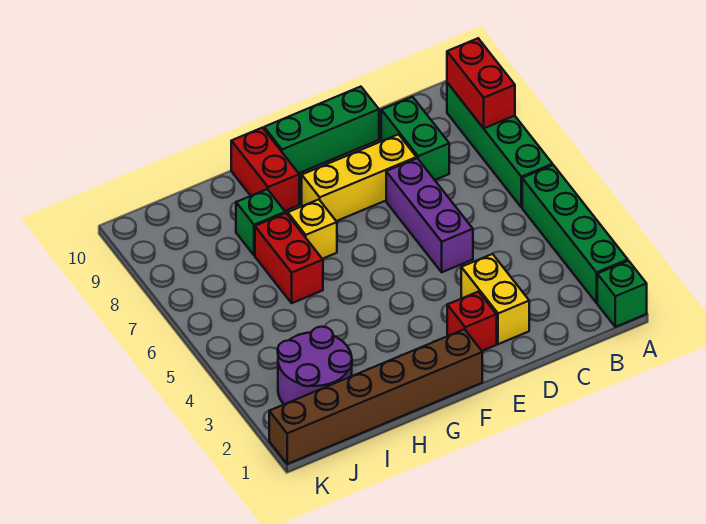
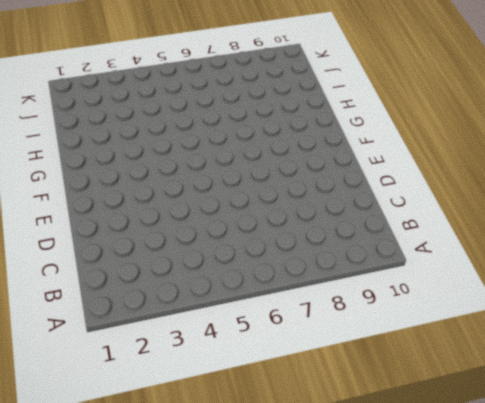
none -> green brick A1 level 1
none -> green brick A2:A5 level 1
none -> green brick A6:A9 level 1

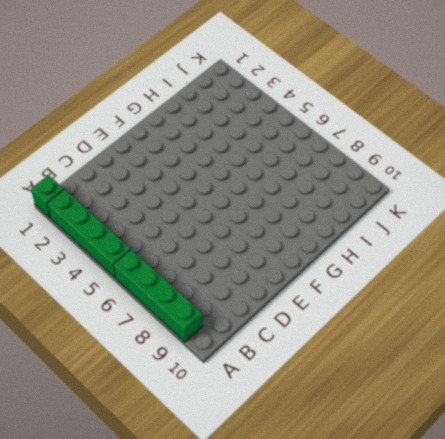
none -> green brick C8:C9 level 1
none -> yellow brick D2:D3 level 1
none -> purple brick D5:D7 level 1

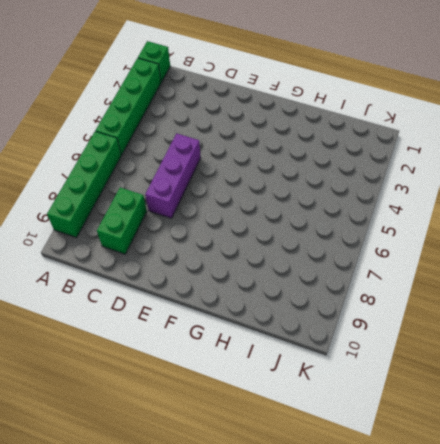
none -> yellow brick D2:D3 level 1
none -> yellow brick D8:F8 level 1
none -> green brick D10:F10 level 1

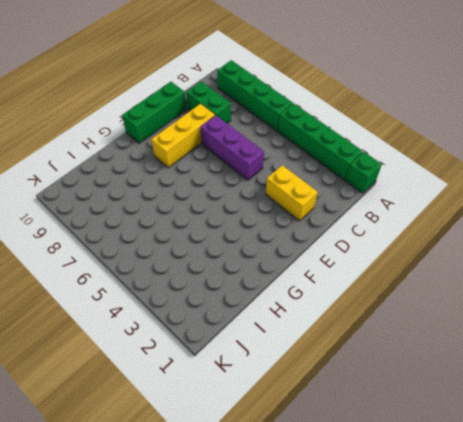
none -> red brick E2 level 1
none -> brown brick F1:K1 level 1
none -> yellow brick G7 level 1

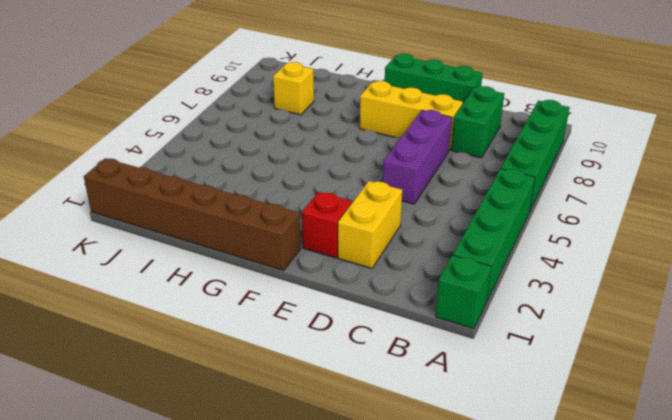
yellow brick I8 level 1 -> yellow brick G7 level 1
none -> red brick G9:G10 level 1
none -> red brick H6:H7 level 1
none -> green brick H8 level 1

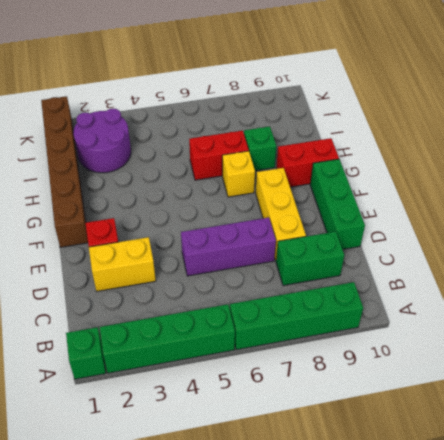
none -> red brick A8:A9 level 2

